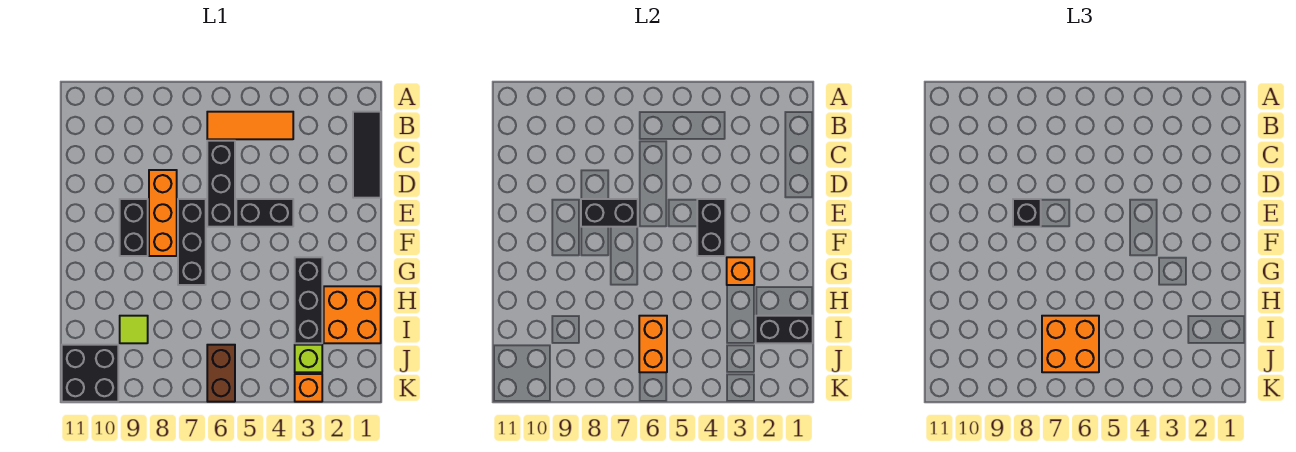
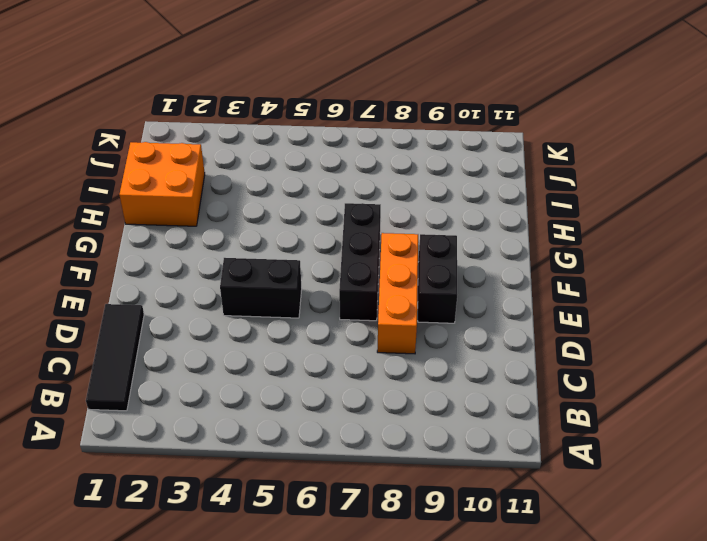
none -> orange tile B4:B6 level 1
none -> black brick C6:E6 level 1
none -> black brick G3:I3 level 1

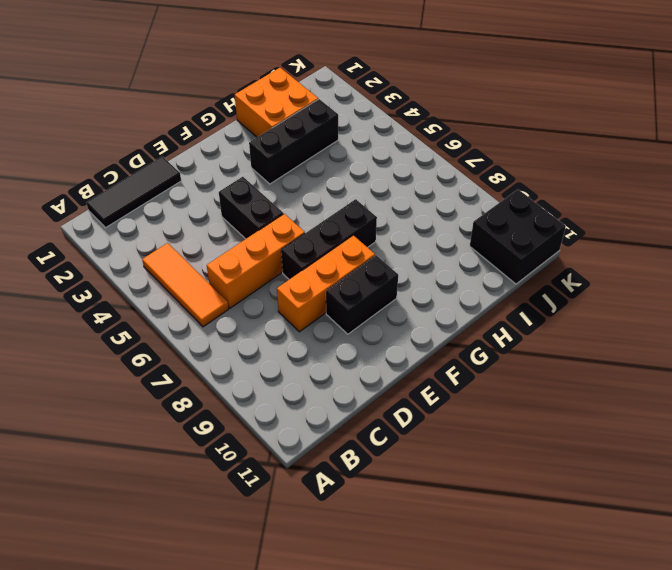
orange brick C6:E6 level 1 -> black brick C6:E6 level 1
none -> lime tile I9 level 1
none -> lime brick J3 level 1
none -> brown brick J6:K6 level 1

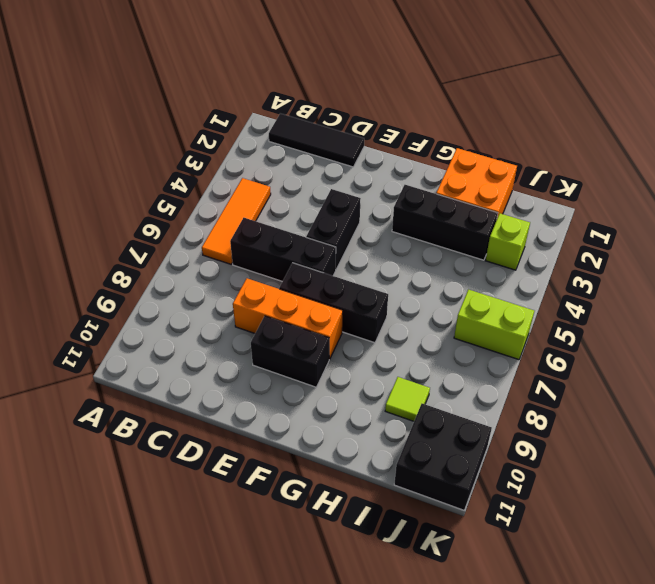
lime brick J6:K6 level 1 -> brown brick J6:K6 level 1
none -> orange brick K3 level 1
none -> black brick E4:F4 level 2
none -> black brick E7:E8 level 2

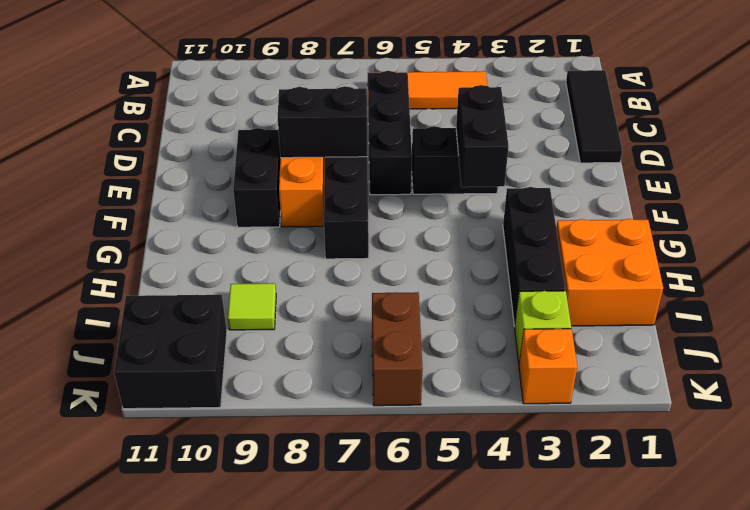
none -> orange brick G3 level 2
none -> black brick I1:I2 level 2
none -> orange brick I6:J6 level 2

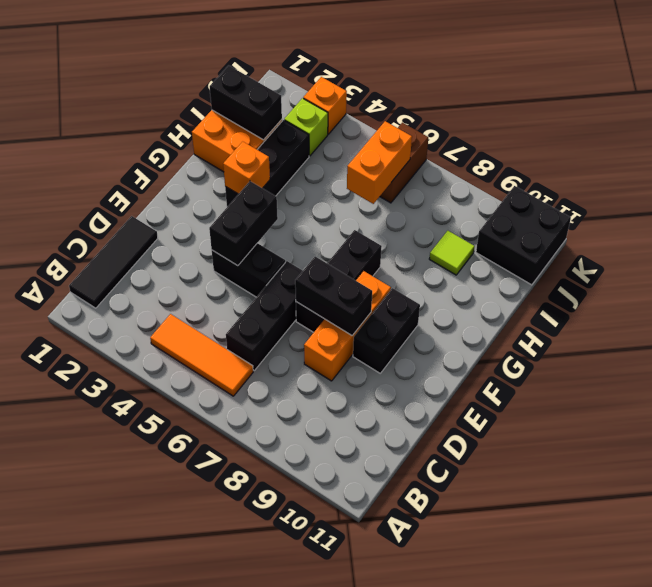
none -> black brick E8 level 3
none -> orange brick I6:J7 level 3

